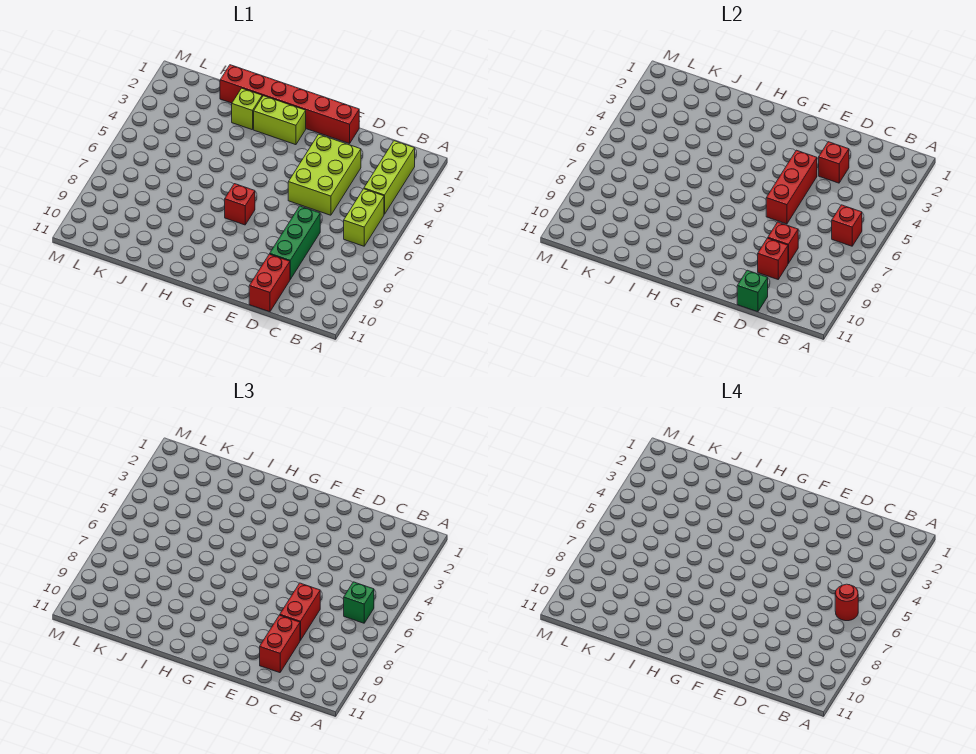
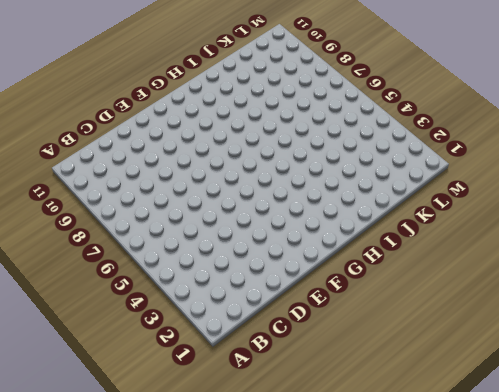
none -> lime brick B2:B4 level 1
none -> lime brick B5:B6 level 1
none -> lime brick D3:E5 level 1

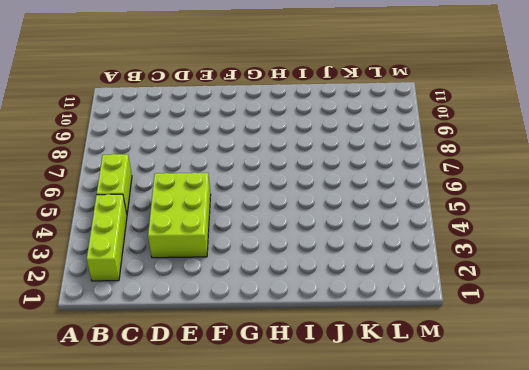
none -> green brick D7:D9 level 1
none -> red brick D10:D11 level 1
none -> red brick E1:J1 level 1

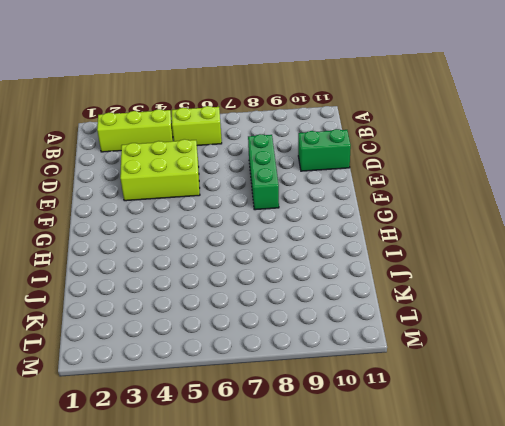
green brick D8:F8 level 1 -> green brick D7:D9 level 1
green brick D10:D11 level 1 -> red brick D10:D11 level 1
none -> red brick E1:J1 level 1
none -> lime brick G2:H2 level 1
none -> red brick G7 level 1

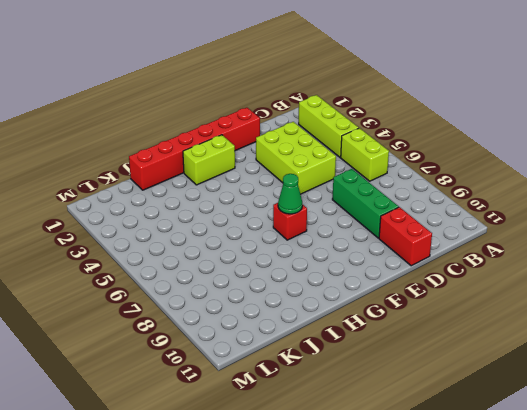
green cone G7 level 2 -> none
none -> lime brick I2 level 1
none -> red brick B6 level 2
none -> red brick D3 level 2

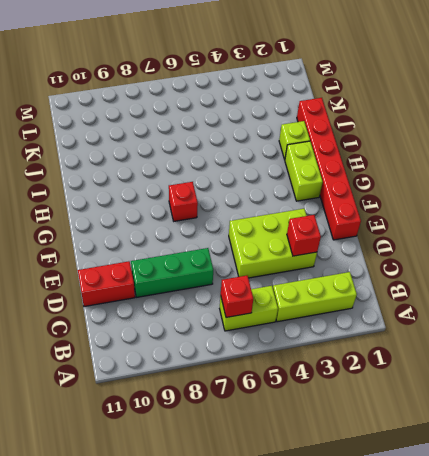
none -> red brick D8 level 2
none -> red brick D9 level 2
none -> green brick D11 level 2

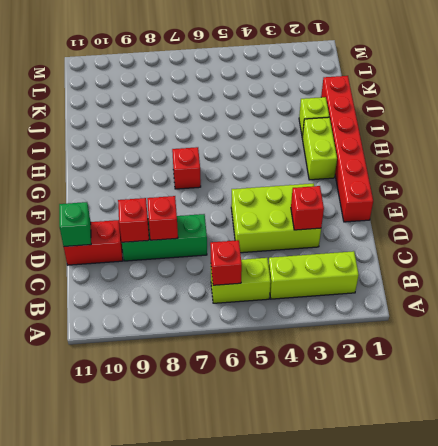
none -> red brick E4:E6 level 2
none -> green brick B6 level 3
none -> red brick D7:D8 level 3

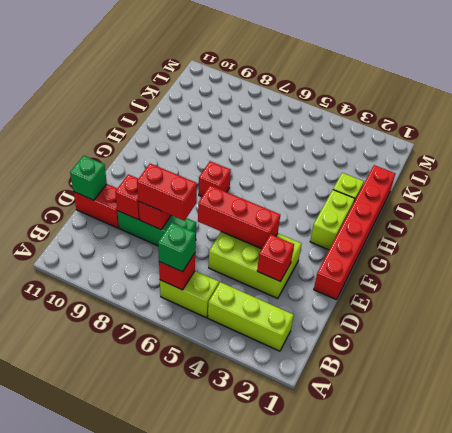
none -> red brick D9:D10 level 3
none -> red round brick B6 level 4

